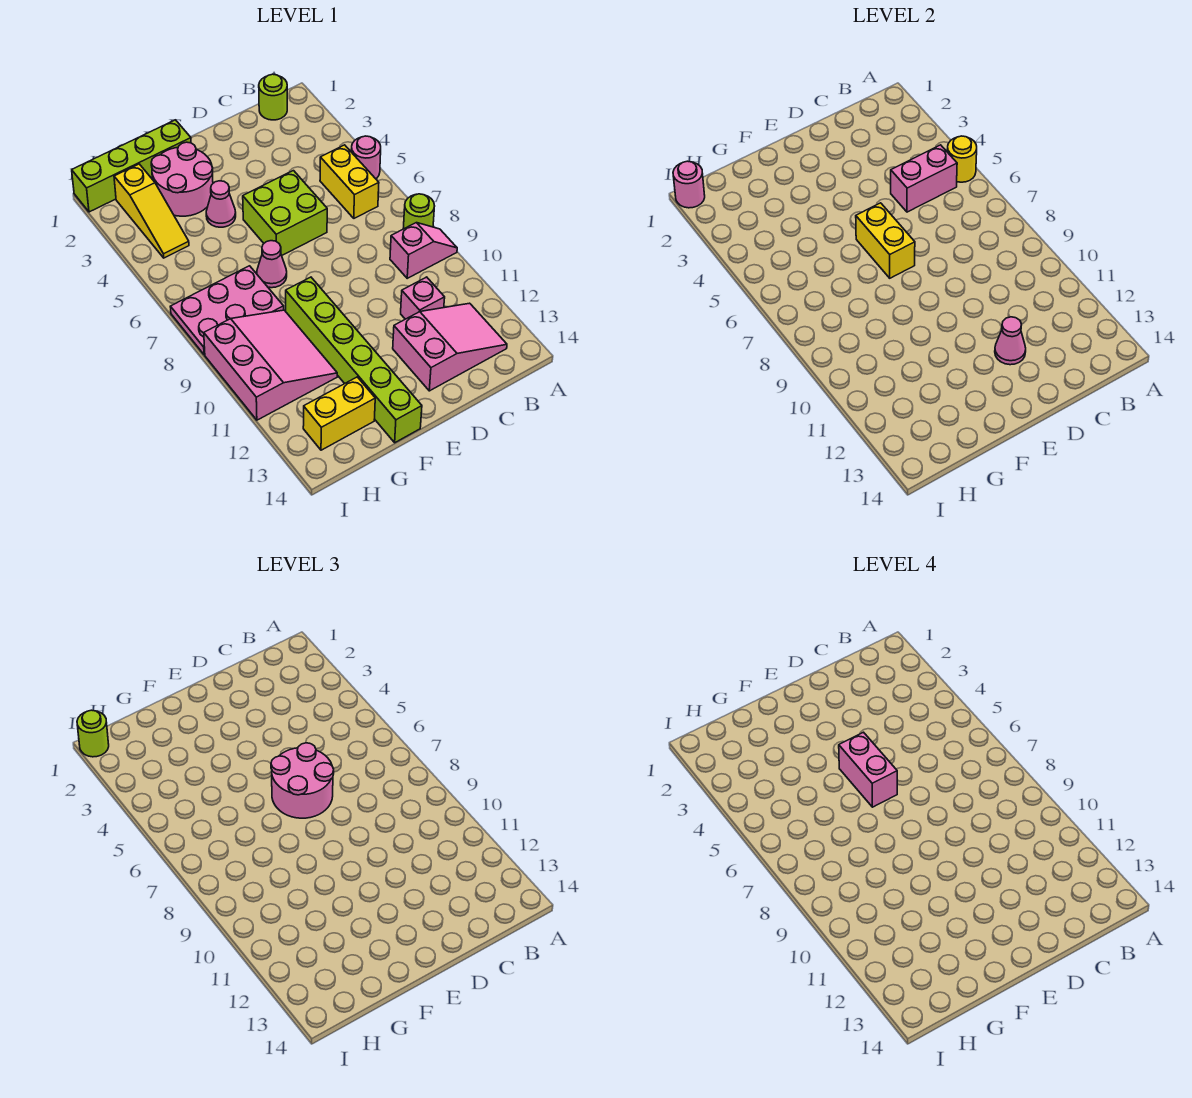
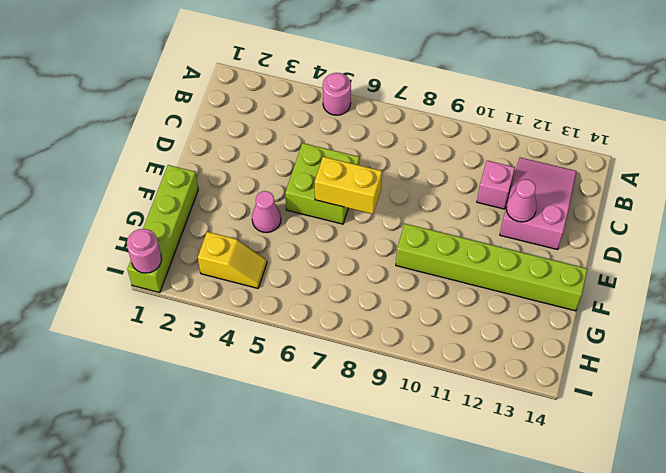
yellow slope H3:H4 level 1 top 3 -> yellow slope H2:H4 level 1 top 2
none -> lime round brick A8 level 1
none -> pink slope A9:B9 level 1 top B
none -> lime round brick B1 level 1

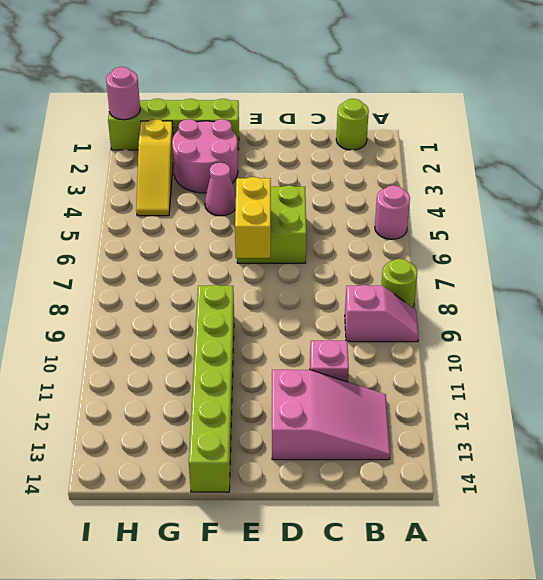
none -> yellow brick B5:B6 level 1
none -> pink cone F7 level 1
none -> pink plate G7:I8 level 1

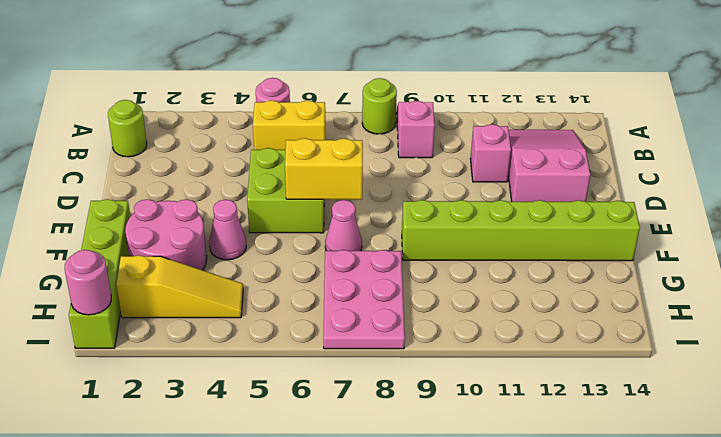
none -> pink slope G9:I11 level 1 top I
none -> yellow brick G13:H13 level 1
none -> yellow round brick A5 level 2

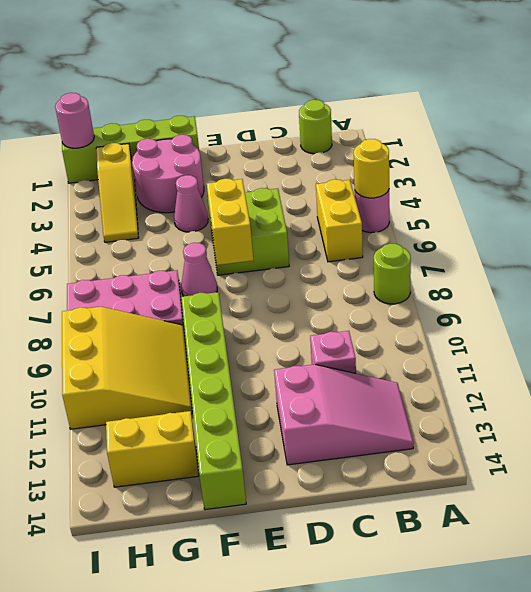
yellow slope G9:I11 level 1 top I -> pink slope G9:I11 level 1 top I
none -> pink slope A9:B9 level 1 top B
none -> pink brick B5:C5 level 2
none -> pink cone D12 level 2

